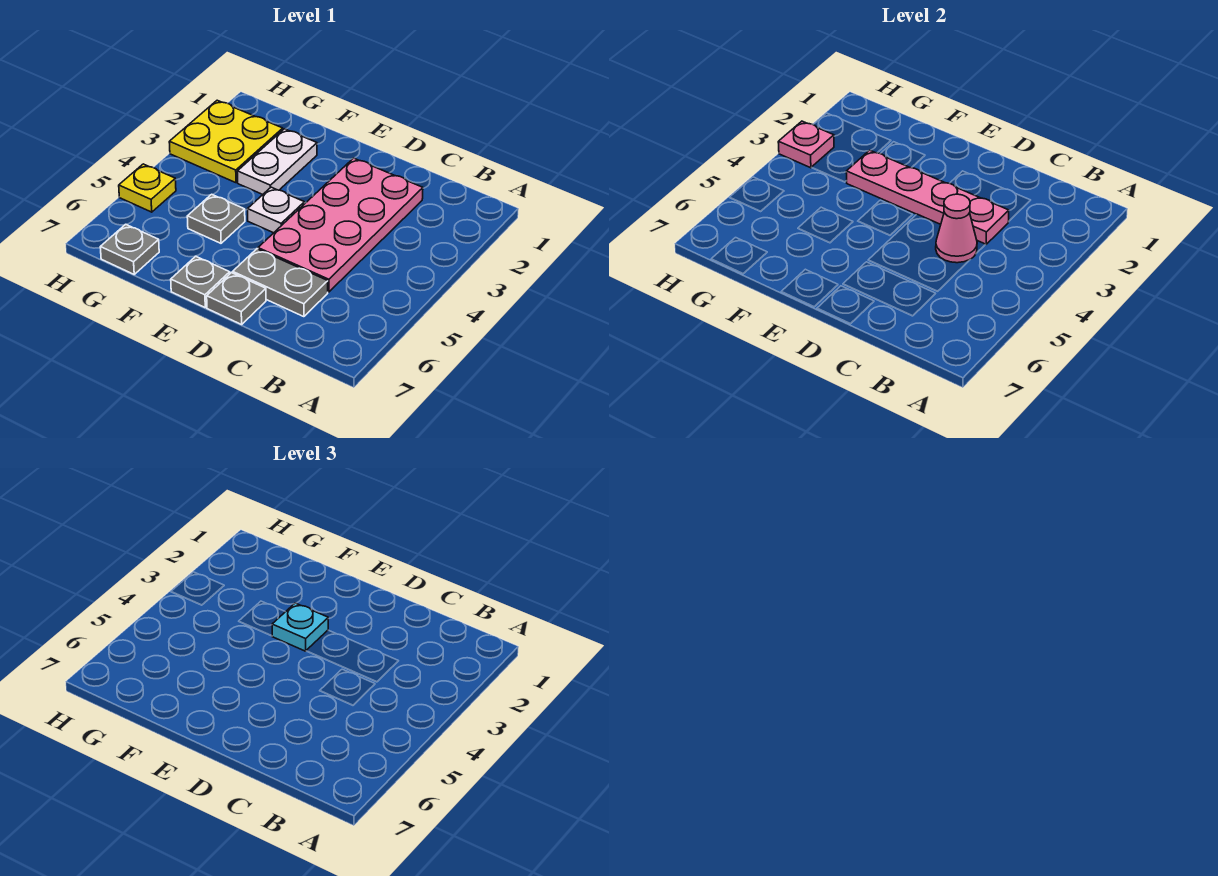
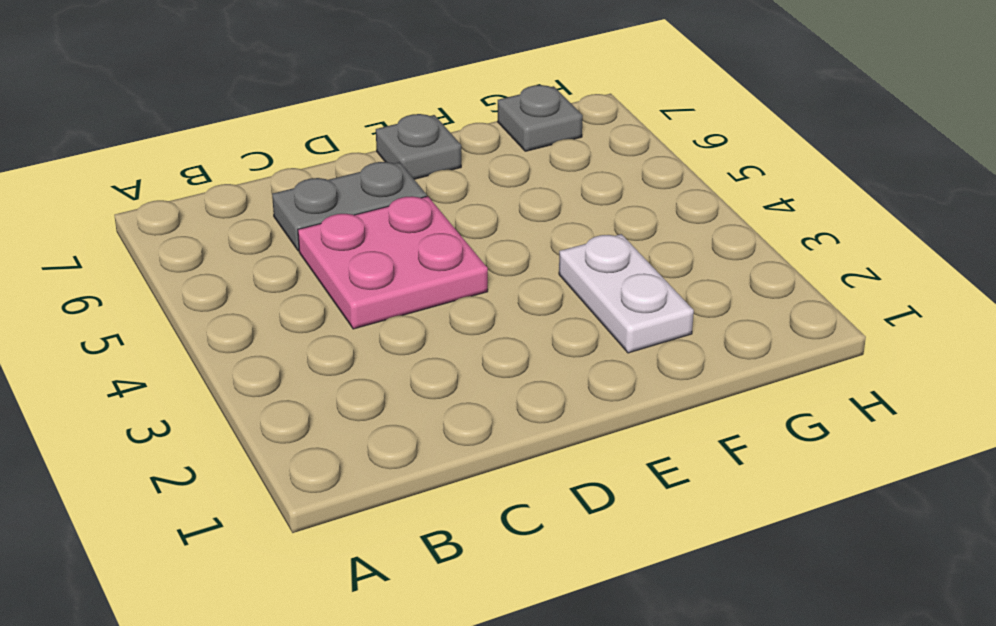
pink plate C4:D5 level 1 -> pink plate C2:D5 level 1
none -> grey plate D7 level 1
none -> white plate E4 level 1
none -> grey plate F5 level 1

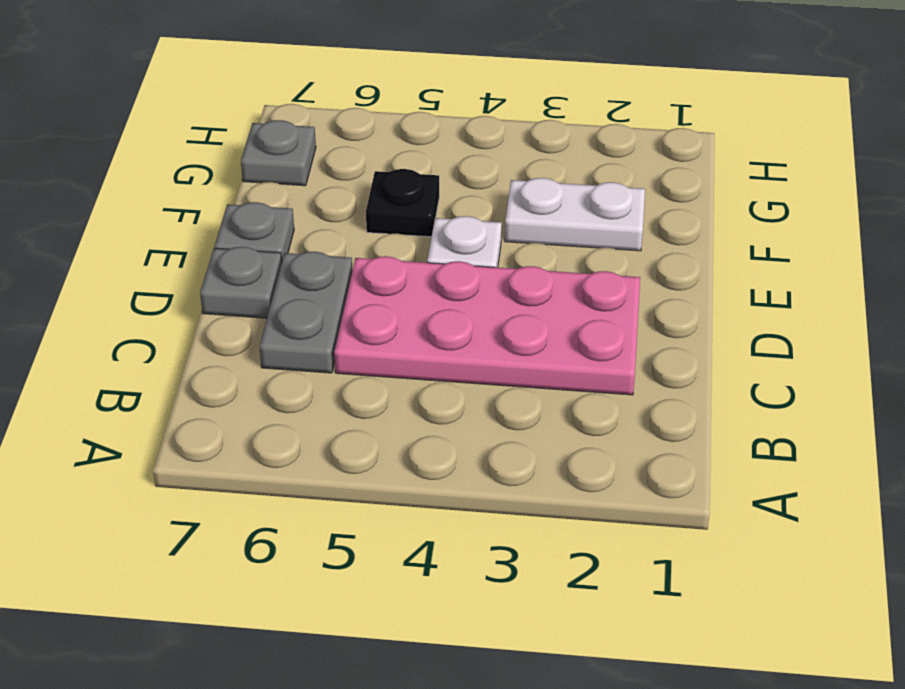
black plate F5 level 1 -> grey plate F5 level 1
none -> yellow plate G2:H3 level 1
none -> yellow plate H5 level 1
none -> pink plate C3:F3 level 2

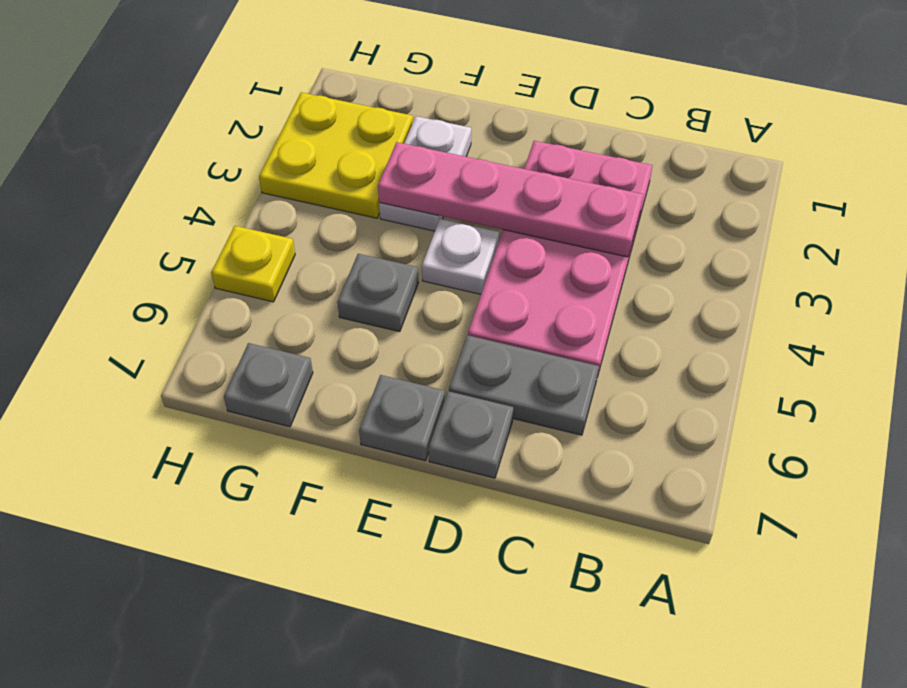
none -> pink cone C4 level 2
none -> pink plate H3 level 2
none -> cyan plate E3 level 3

